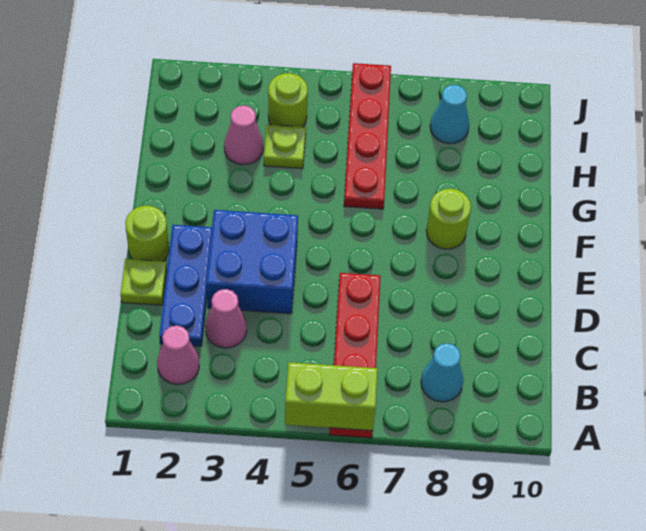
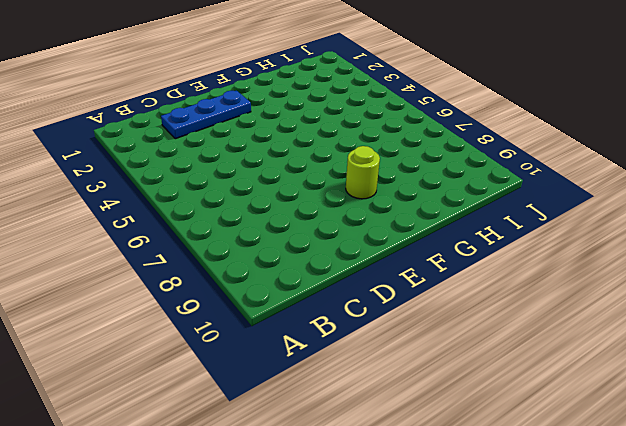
none -> red plate A6:D6 level 1
none -> pink cone B2 level 1
none -> cyan cone B8 level 1

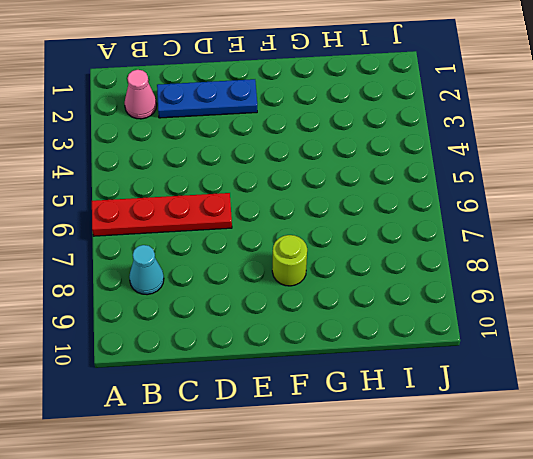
none -> pink cone C3 level 1
none -> lime plate D1 level 1
none -> blue brick D3:E4 level 1

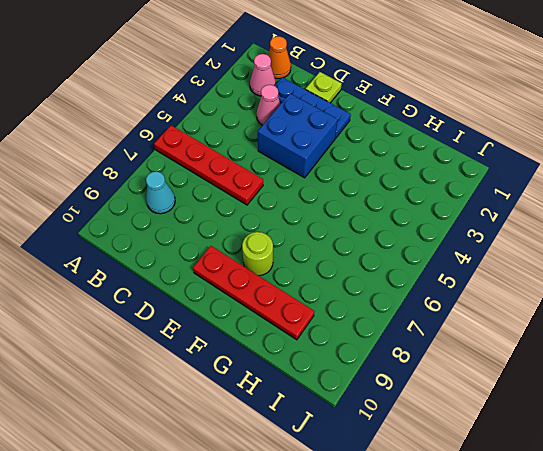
orange cone B1 level 1 -> none
red plate E9:H9 level 1 -> red plate G6:J6 level 1
none -> lime round brick E1 level 1
none -> pink cone H3 level 1
none -> lime plate H4 level 1

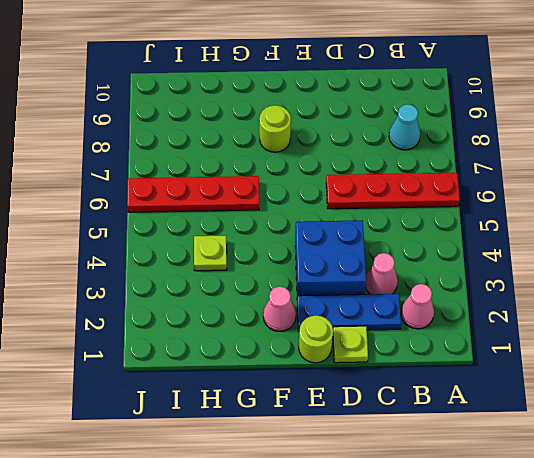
pink cone F2 level 1 -> pink cone H3 level 1
none -> lime round brick I4 level 1
none -> cyan cone I8 level 1
none -> lime brick A5:A6 level 2

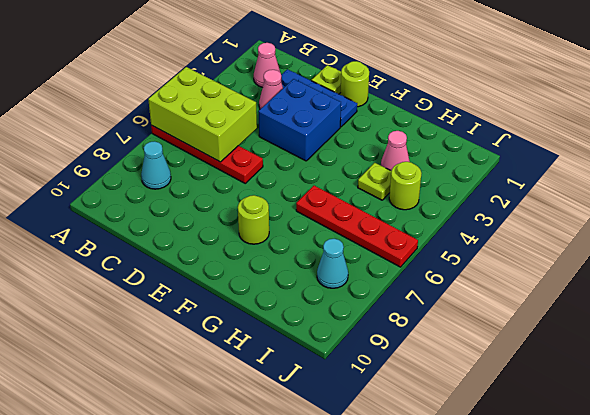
lime brick A5:C6 level 2 -> lime brick A5:A6 level 2

